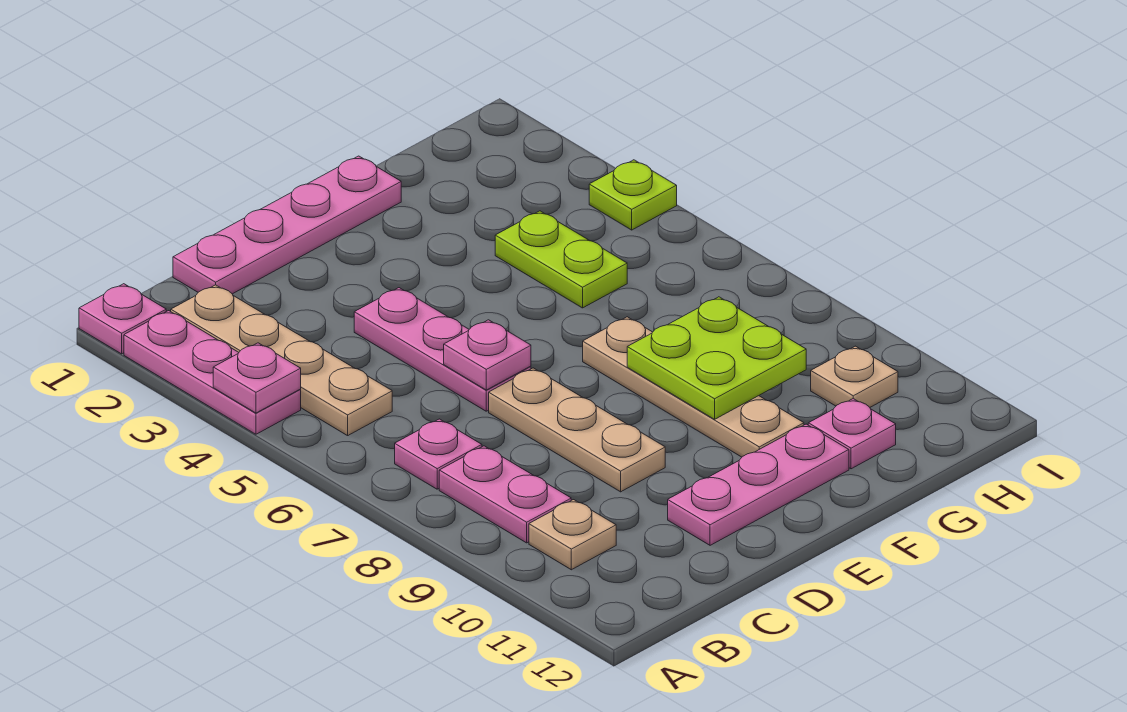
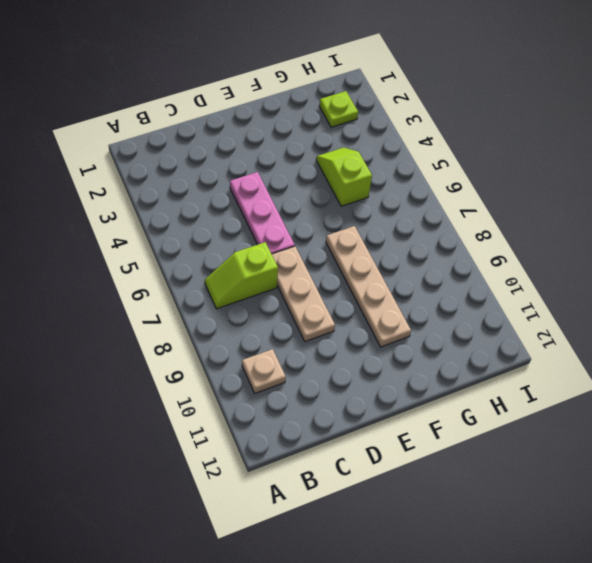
lime slope B7:C7 level 1 top C -> pink plate B7 level 1
lime slope G4:G5 level 1 top 5 -> lime plate G4:G5 level 1
lime plate H2 level 1 -> lime plate I4 level 1
none -> pink plate A1 level 1
none -> pink plate A2:A4 level 1
none -> tan plate B2:B5 level 1

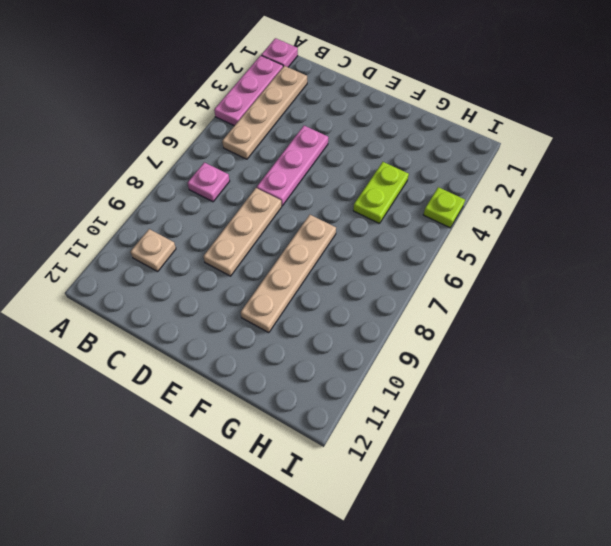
none -> pink plate B8:B9 level 1
none -> pink plate C1:F1 level 1
none -> pink plate D11:F11 level 1

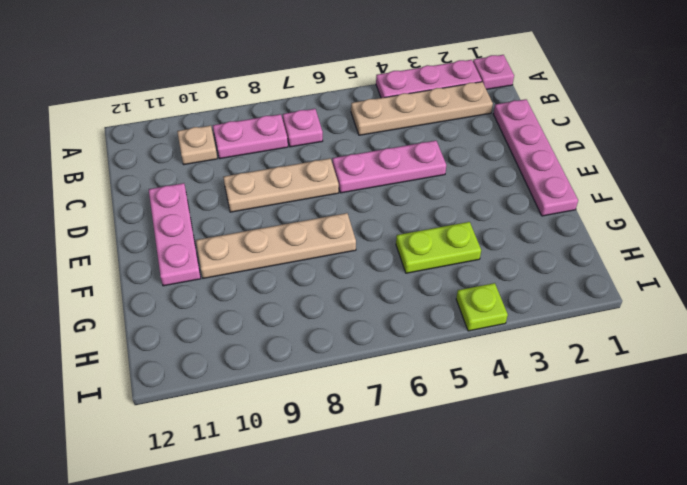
none -> pink plate G11 level 1
none -> tan plate H10 level 1
none -> pink plate A4 level 2

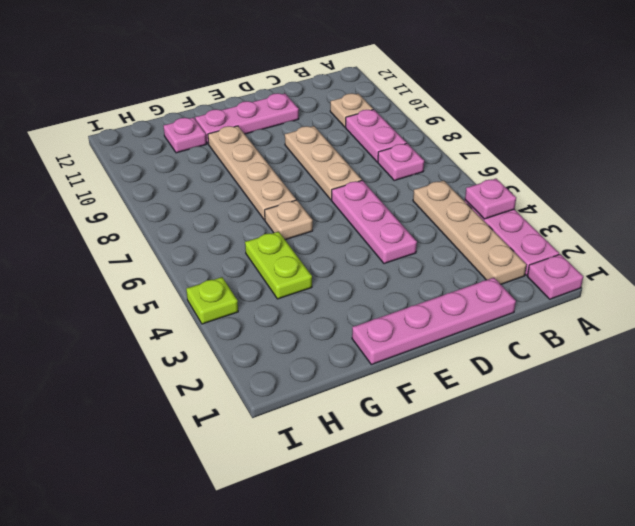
tan plate F6 level 1 -> tan plate H10 level 1
none -> pink plate D6 level 2
none -> lime plate F8:G9 level 2

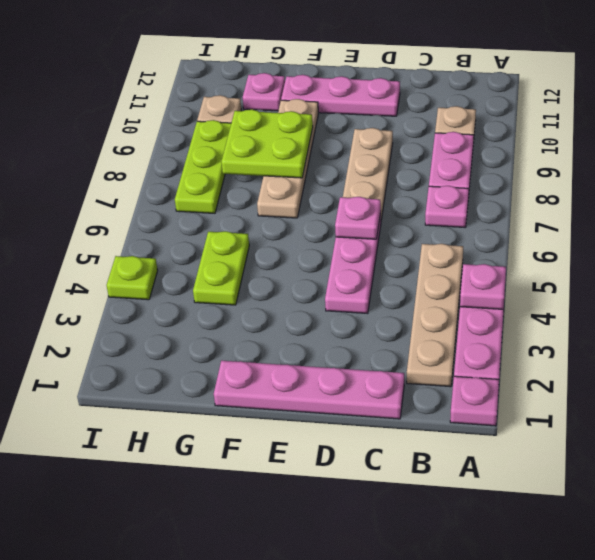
lime plate H7:H9 level 1 -> none

